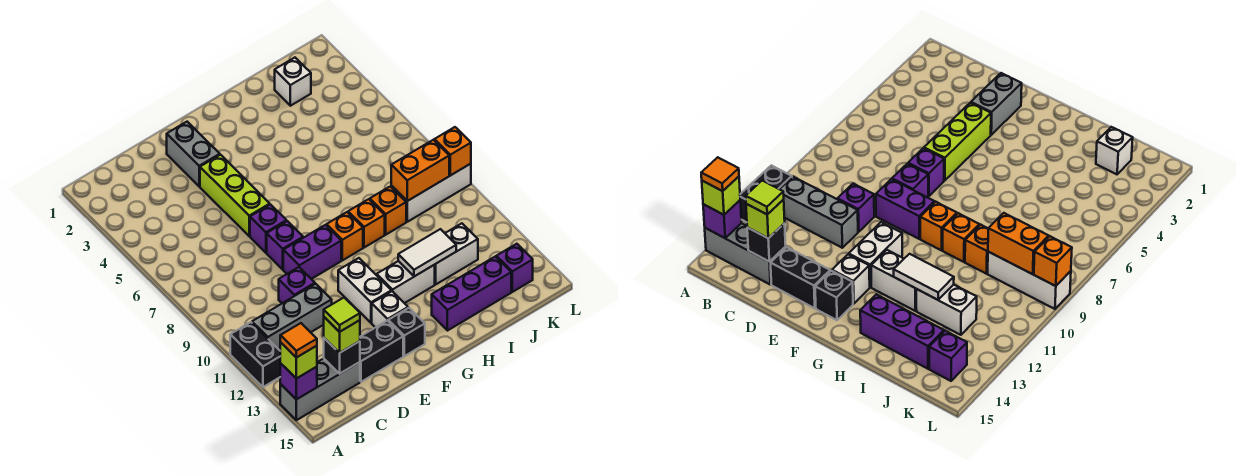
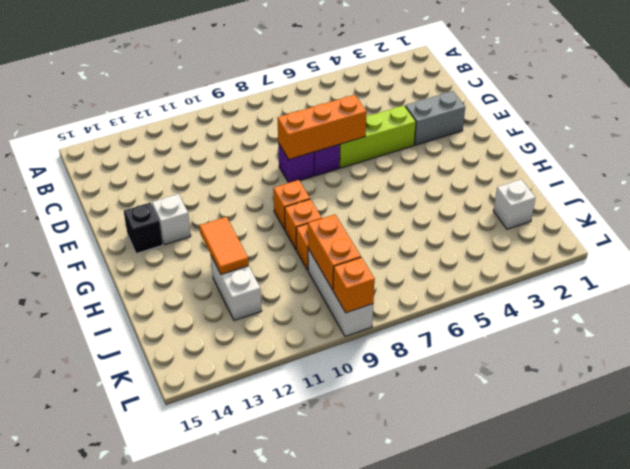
orange brick E6:E8 level 2 -> none
orange tile H12:I12 level 2 -> white tile H12:I12 level 2
none -> black brick A11:A12 level 1
none -> grey brick A14:C14 level 1
none -> grey brick B11:D11 level 1
none -> purple brick D10 level 1

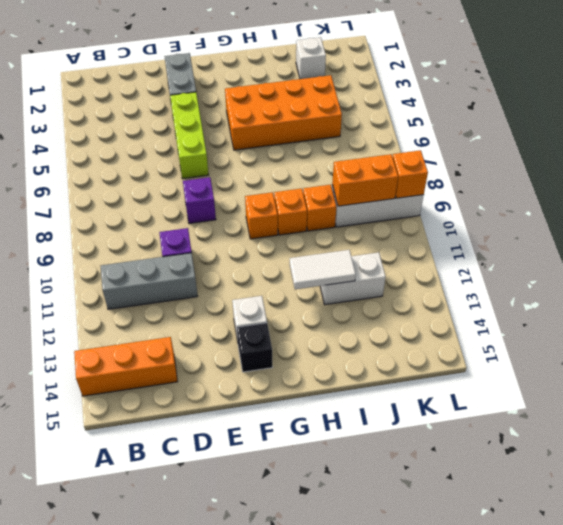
orange brick A14:C14 level 1 -> grey brick A14:C14 level 1
orange brick G4:J5 level 1 -> none
none -> black brick A11:A12 level 1
none -> black brick D14:E14 level 1
none -> purple brick E7 level 1
none -> purple brick E9:F9 level 1

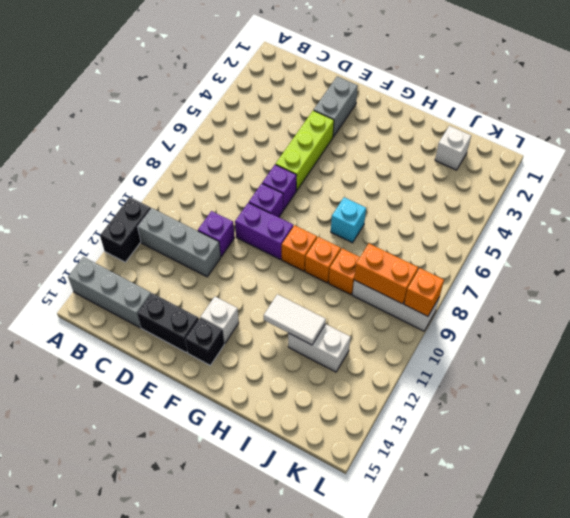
cyan brick H7 level 1 -> none
none -> white brick F11:F12 level 1
none -> white brick G12:H12 level 1
none -> purple brick H14:J14 level 1
none -> purple brick K14 level 1

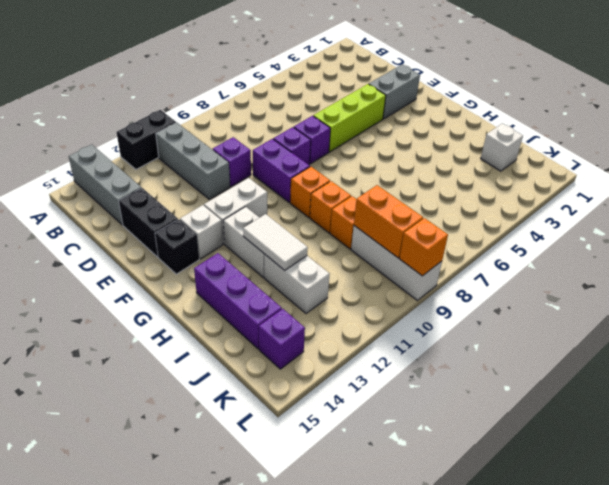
none -> purple brick A14 level 2
none -> black brick C14 level 2
none -> lime brick A14 level 3
none -> lime brick C14 level 3

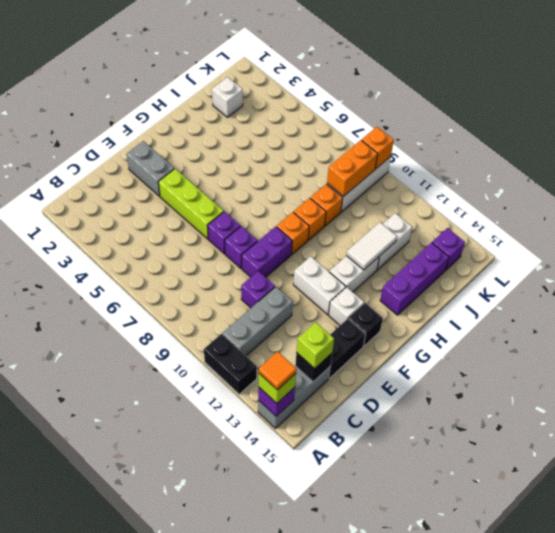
none -> lime tile C14 level 4

